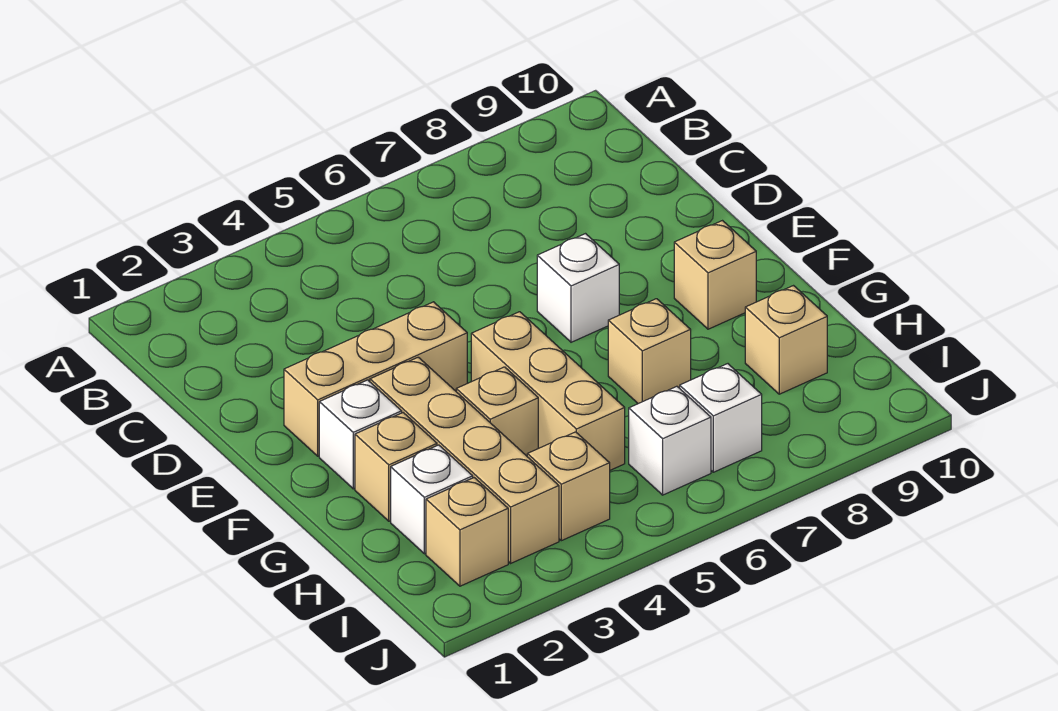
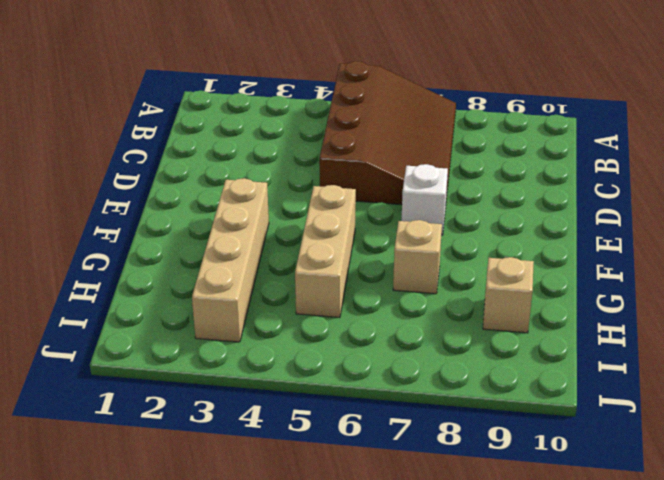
brown slope A5:D7 level 1 top 5 -> none
none -> tan brick E2:E4 level 1
none -> white brick F2 level 1
none -> tan brick F9 level 1

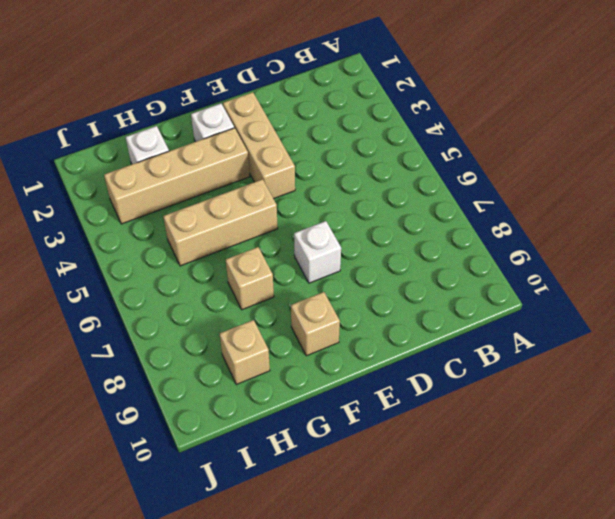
none -> tan brick G2 level 1
none -> tan brick G4 level 1
none -> tan brick I2 level 1

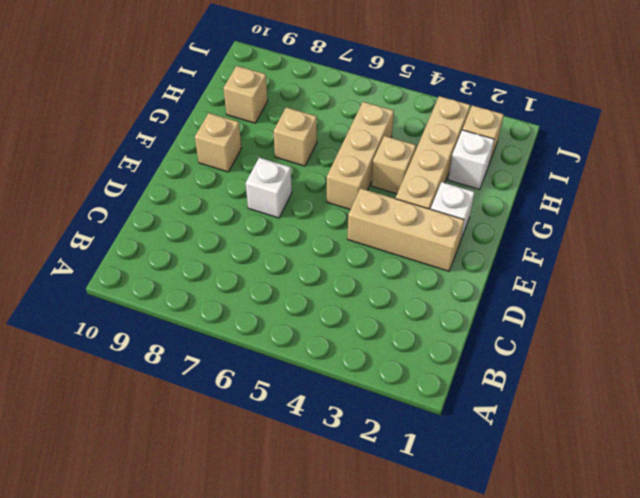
none -> tan brick G2 level 1
none -> tan brick I4 level 1
none -> white brick I6 level 1

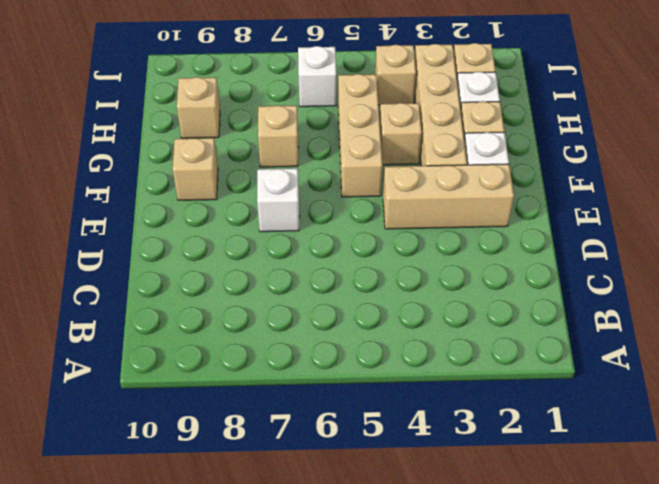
none -> white brick I7 level 1

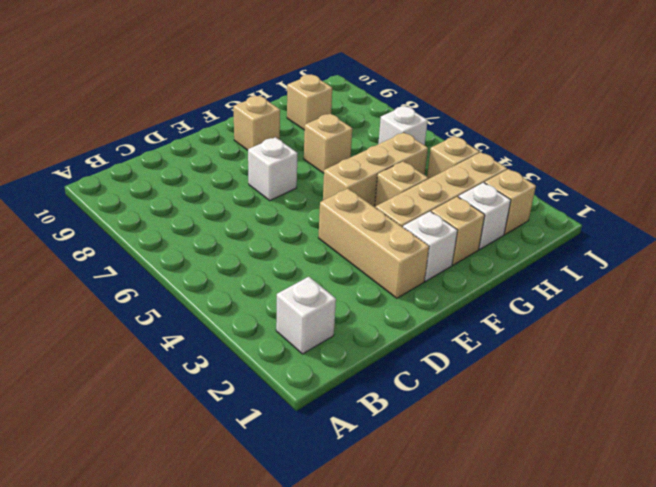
white brick B2 level 1 -> white brick I7 level 1

